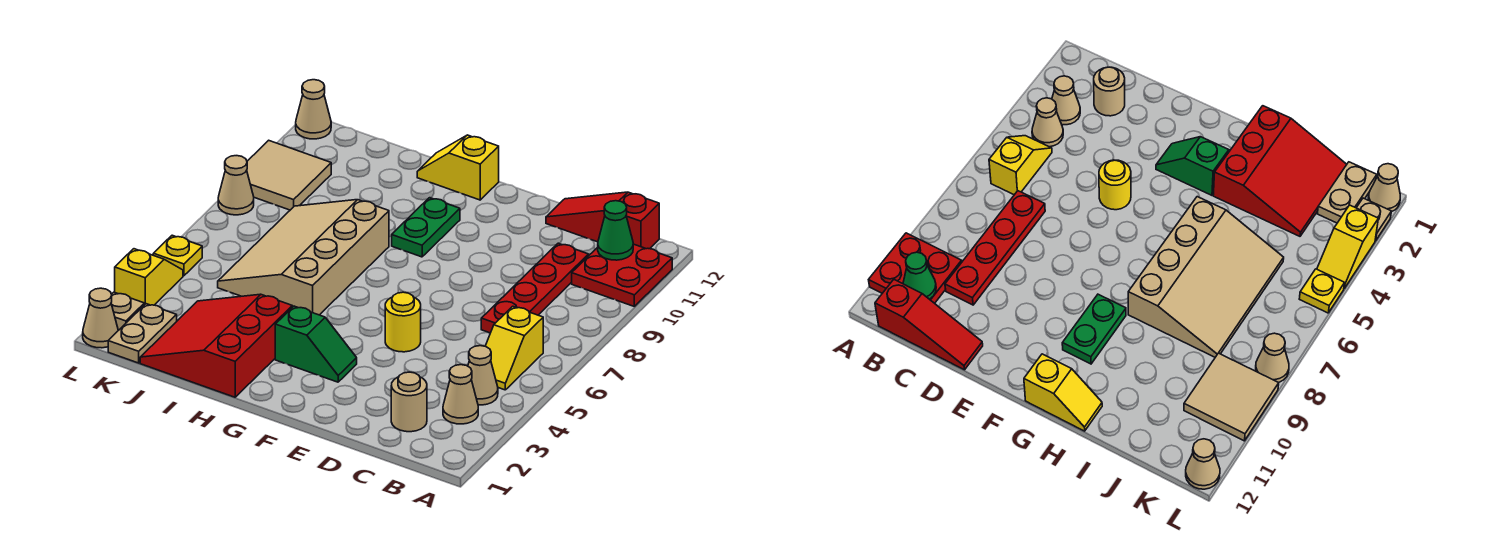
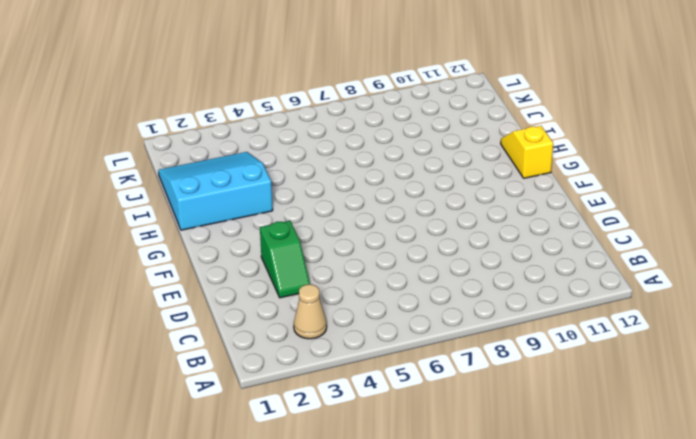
green slope D3:E3 level 1 top E -> green slope F3:G3 level 1 top G
cyan slope H1:J3 level 1 top H -> red slope H1:J3 level 1 top H
none -> red plate A10:B11 level 1
none -> tan cone B4 level 1
none -> yellow slope B5:B6 level 1 top 6

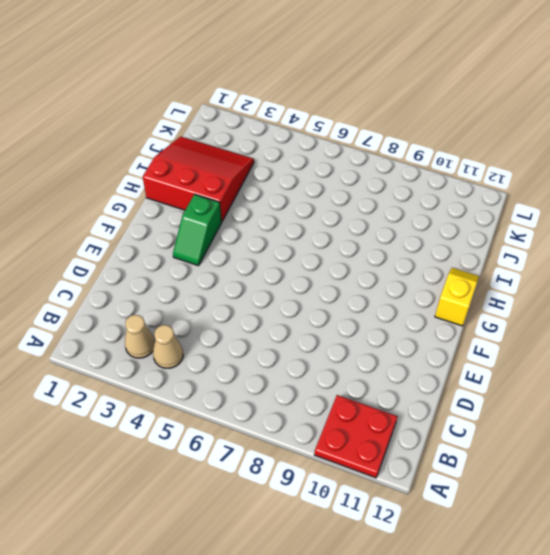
none -> yellow slope B5:B6 level 1 top 6
none -> red slope B12:D12 level 1 top B
none -> tan round brick C2 level 1

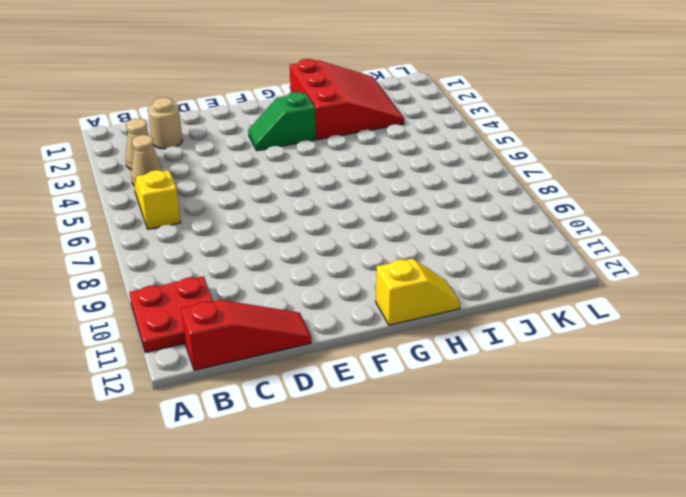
none -> red plate C7:C10 level 1
none -> yellow round brick E5 level 1
none -> green plate G9:G10 level 1

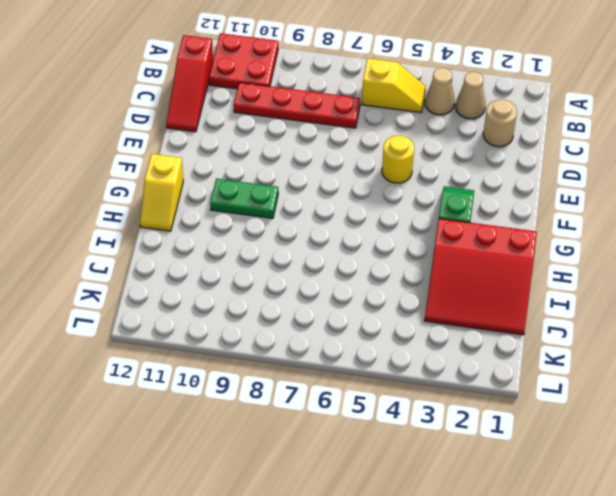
none -> tan slope H5:J8 level 1 top H
none -> tan plate K1:K2 level 1
none -> tan tile K9:L10 level 1

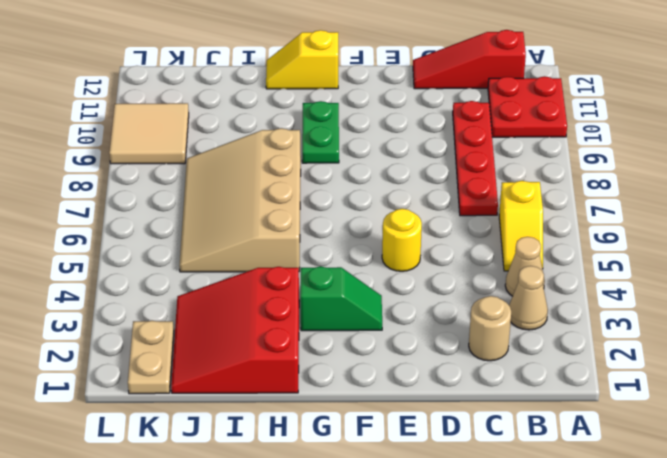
none -> tan cone L1 level 1
none -> tan plate L2 level 1
none -> yellow slope L3:L4 level 1 top 3

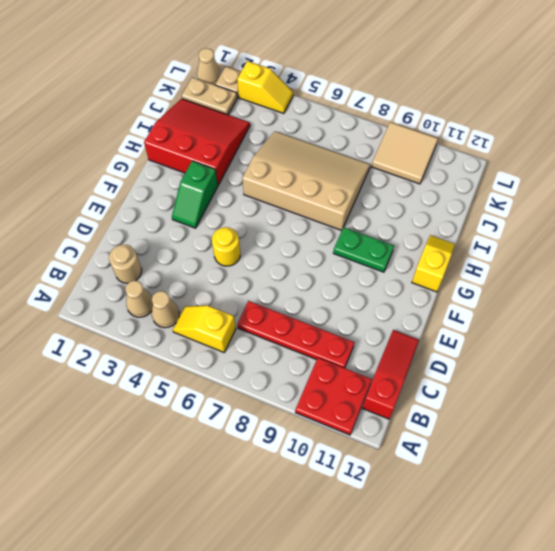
none -> yellow plate L5 level 1
none -> tan cone L8 level 1
none -> tan cone L12 level 1

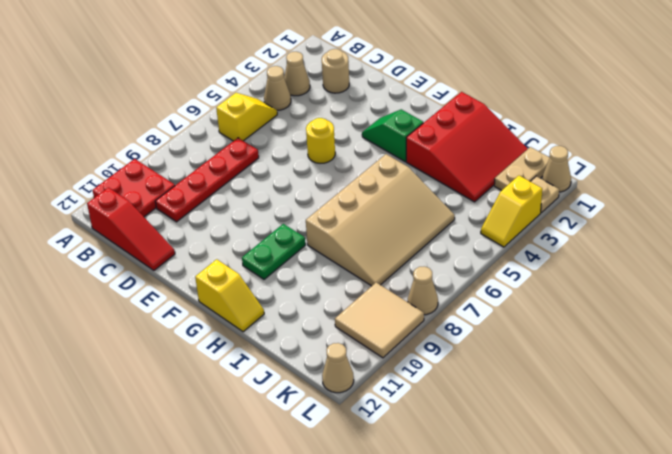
none -> yellow plate L5 level 1
none -> green cone B11 level 2

